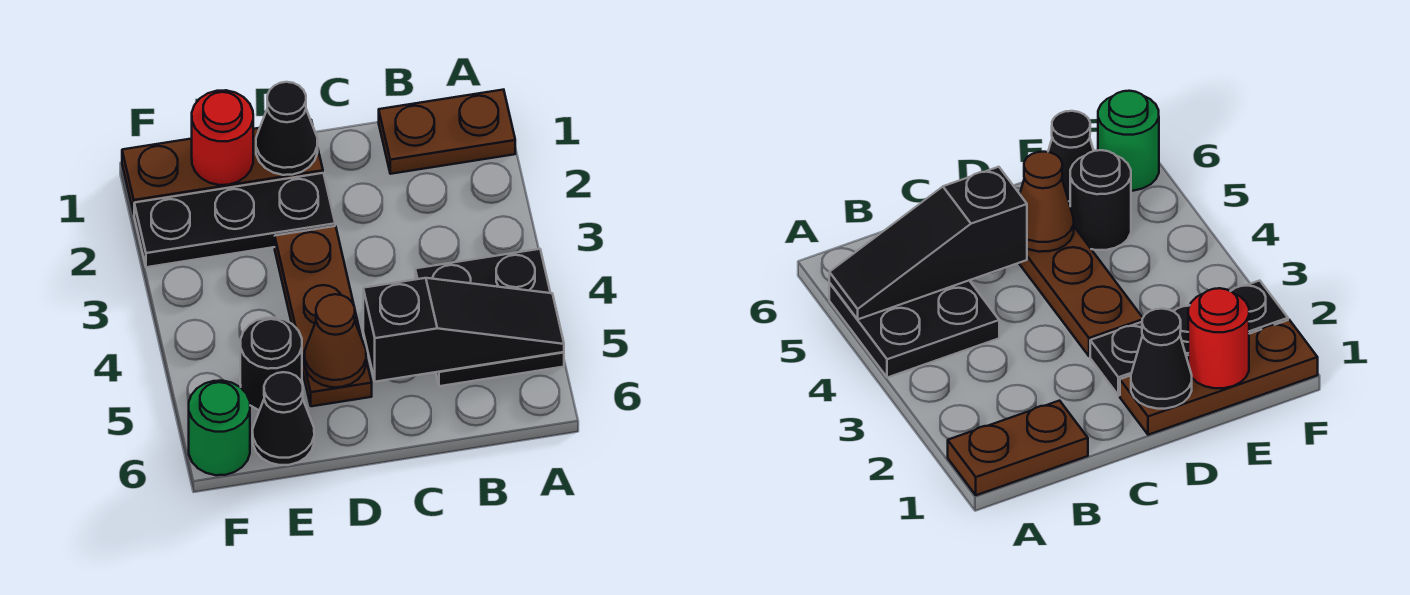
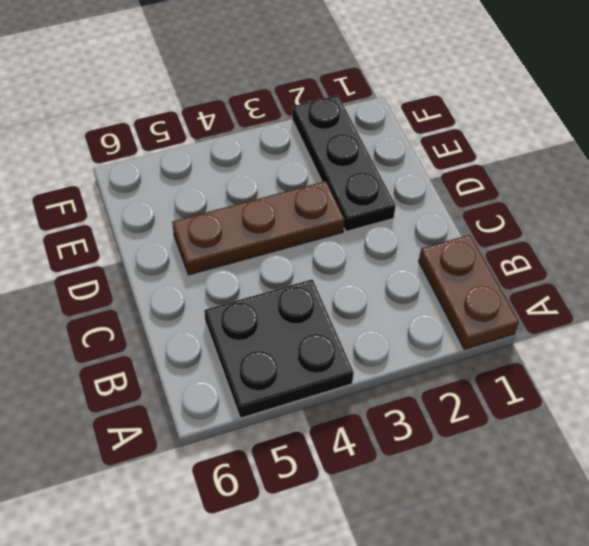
none -> brown plate D1:F1 level 1
none -> black round brick E5 level 1
none -> black cone E6 level 1

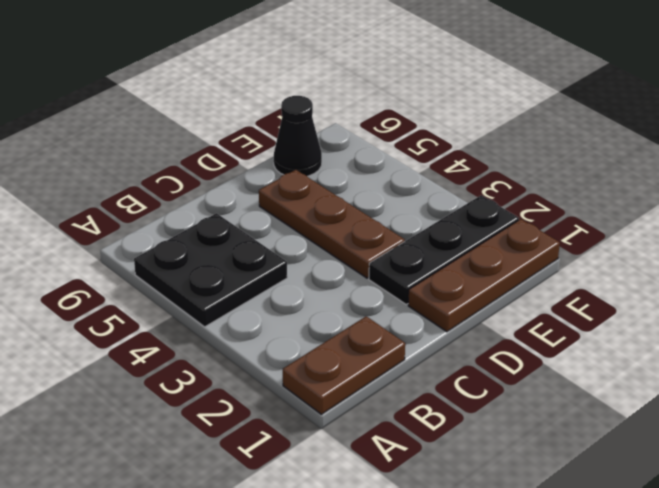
none -> black round brick E5 level 1
none -> green round brick F6 level 1
none -> black slope A5:C5 level 2 top C

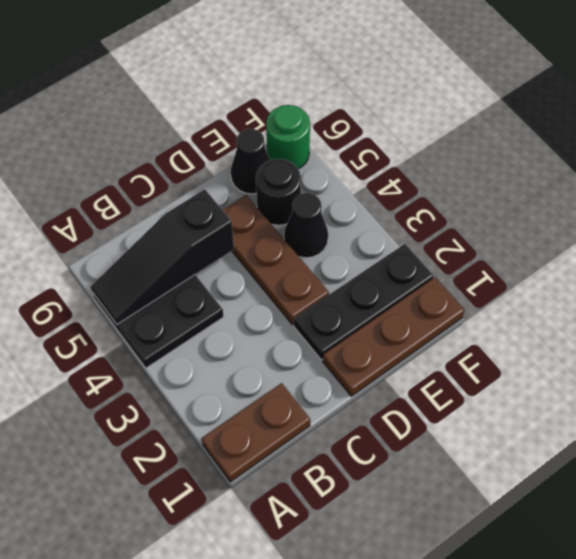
black cone E4 level 1 -> black cone D1 level 2
none -> brown cone D5 level 2
none -> red round brick E1 level 2

